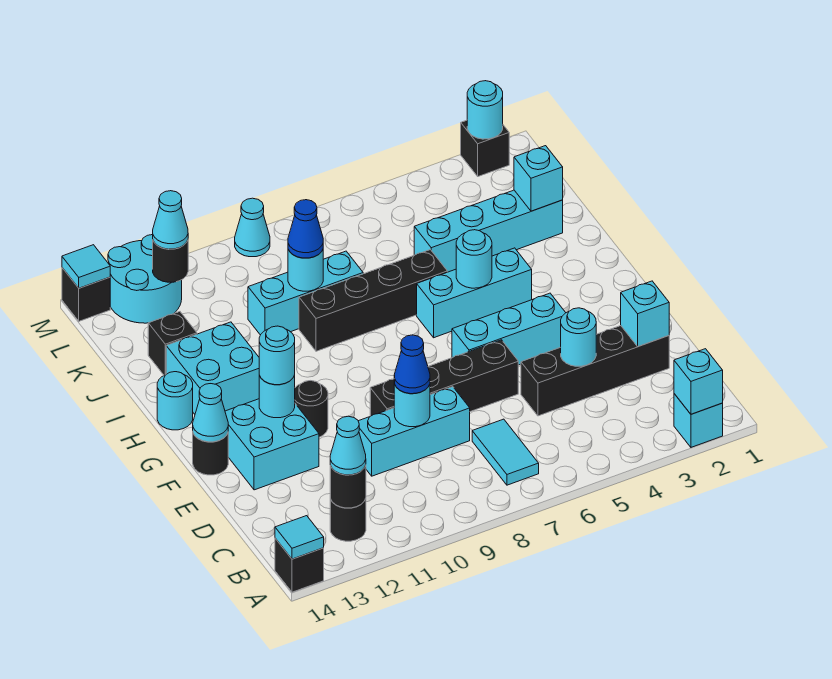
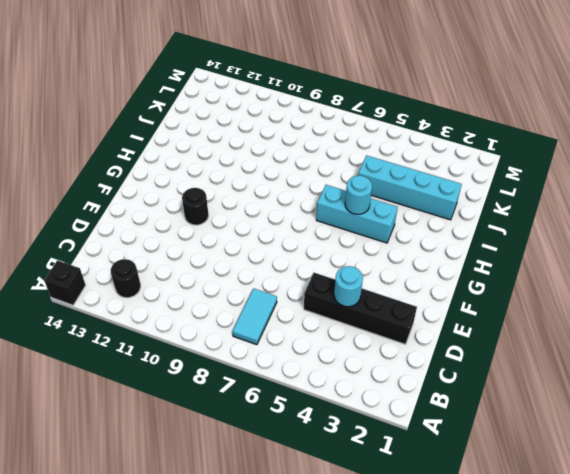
none -> cyan brick A2 level 1
none -> cyan brick D8:D10 level 1
none -> black brick E6:E9 level 1
none -> cyan brick E12:F13 level 1

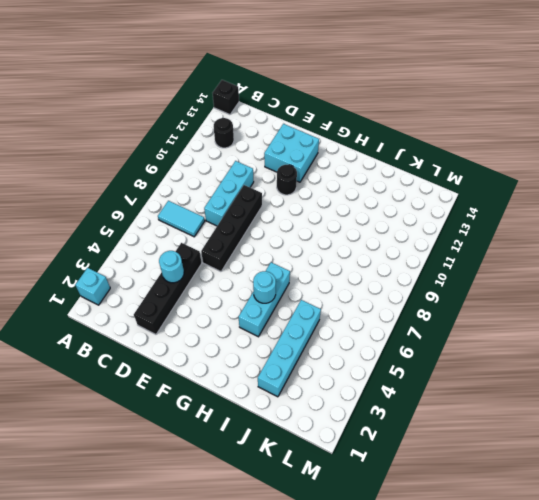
none -> cyan brick F4:F6 level 1
none -> black round brick F14 level 1
none -> cyan brick H12:I13 level 1
none -> cyan round brick H14 level 1

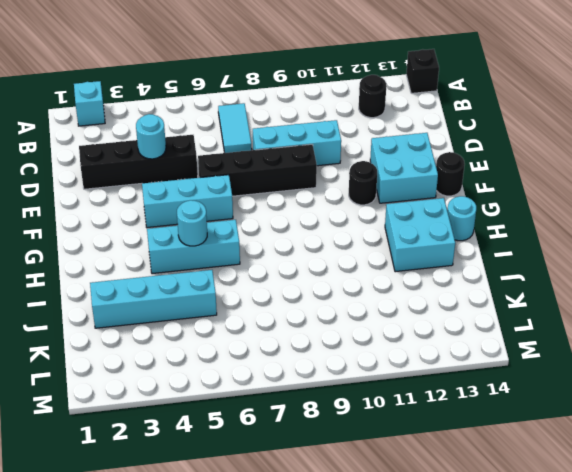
none -> black brick I6:I9 level 1
none -> cyan brick J8:J10 level 1
none -> black brick J13 level 1
none -> cyan round brick L12:M13 level 1

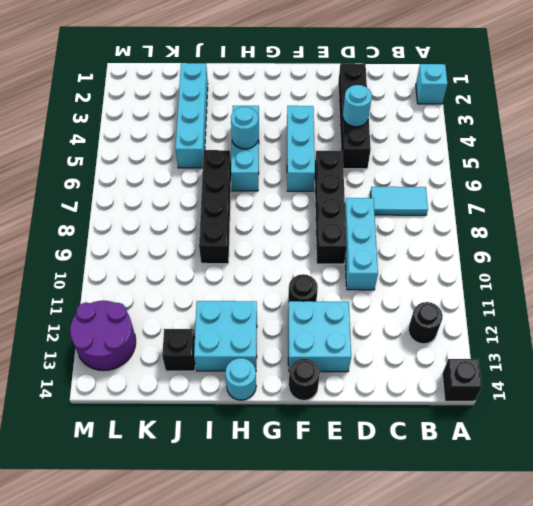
purple round brick L12:M13 level 1 -> cyan round brick L12:M13 level 1
none -> cyan brick J8:J10 level 1
none -> black brick M2 level 1
none -> cyan cone M9 level 1
none -> black brick M14 level 1

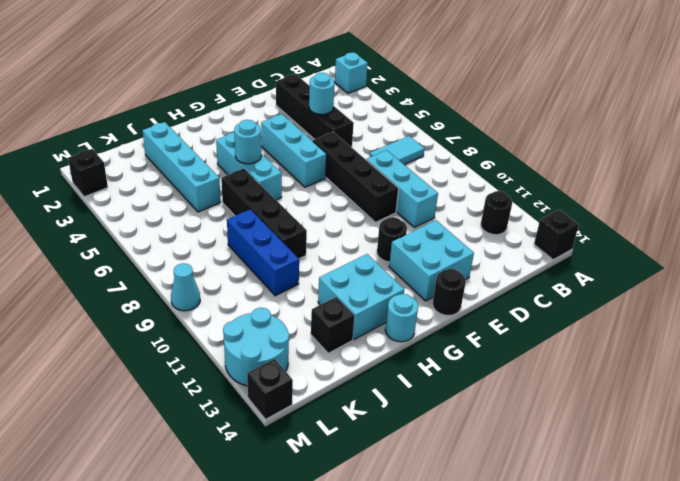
blue brick J8:J10 level 1 -> cyan brick J8:J10 level 1
none -> cyan brick A2 level 2
none -> cyan tile A14 level 2
none -> black round brick B12 level 2
none -> cyan brick D2 level 2

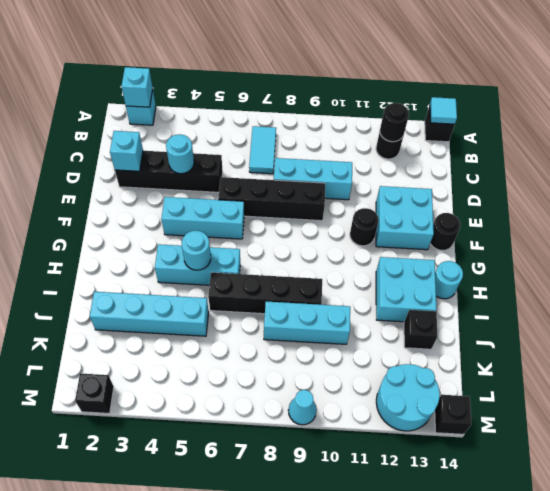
none -> cyan round brick D9 level 2
none -> cyan round brick F12 level 2
none -> cyan cone F14 level 2
none -> cyan brick J2 level 2

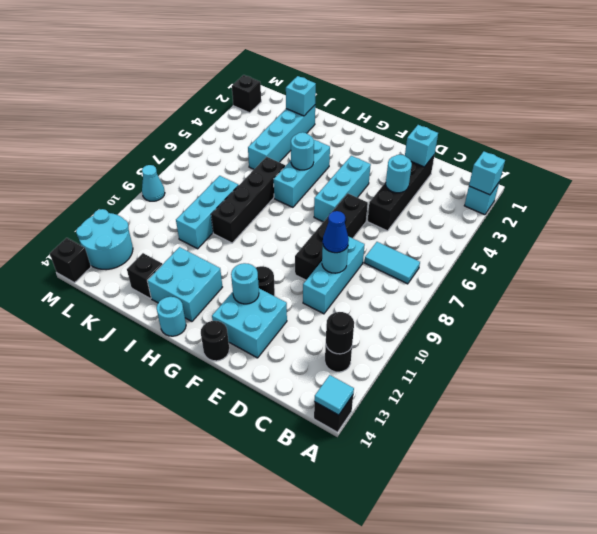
none -> cyan cone F14 level 2
none -> cyan round brick J9 level 2
none -> black round brick L12 level 2
none -> cyan round brick M2 level 2

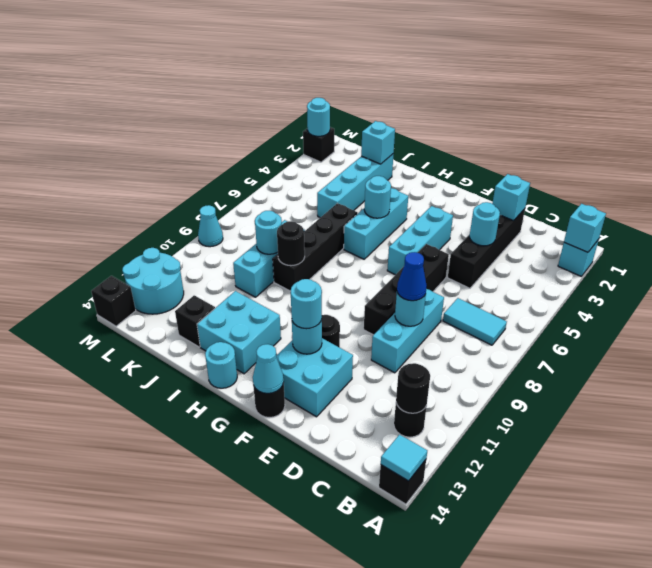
black round brick I9 level 2 -> black round brick L12 level 2
none -> cyan tile M14 level 2
none -> cyan cone B12 level 3
none -> blue cone J9 level 3
none -> cyan cone L12 level 3

